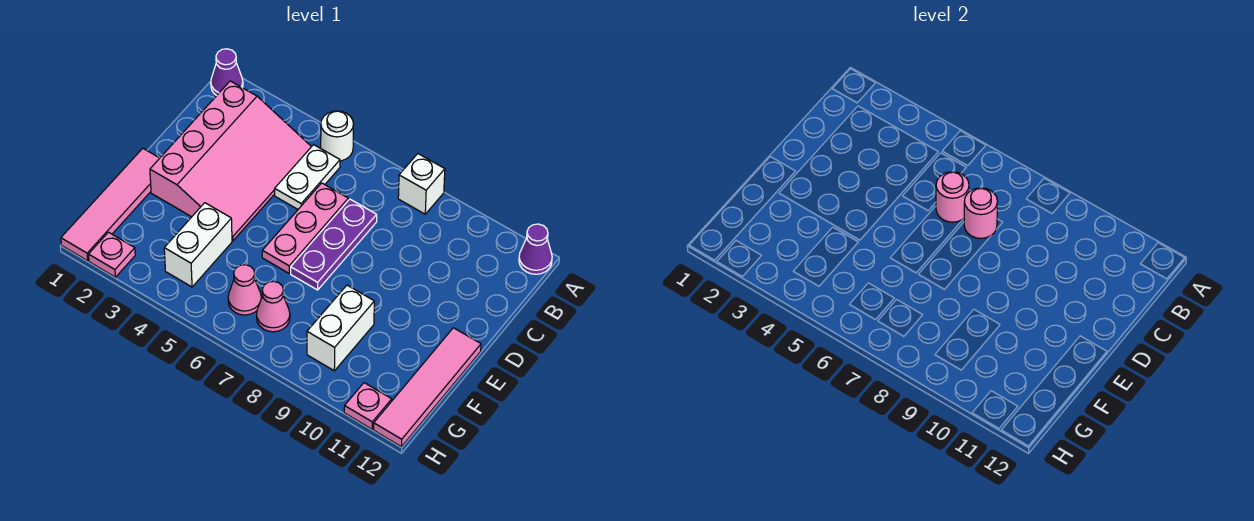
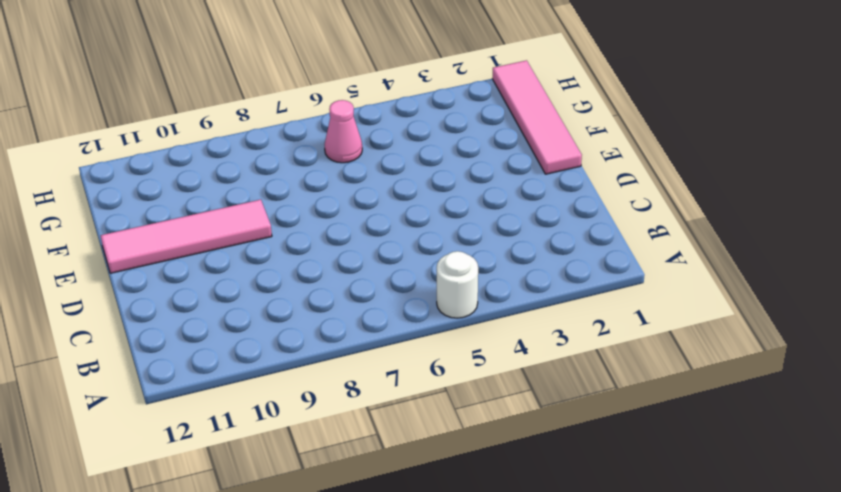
pink tile E9:E12 level 1 -> pink tile E12:H12 level 1
none -> purple cone A1 level 1
none -> white brick A8 level 1
none -> purple cone A12 level 1

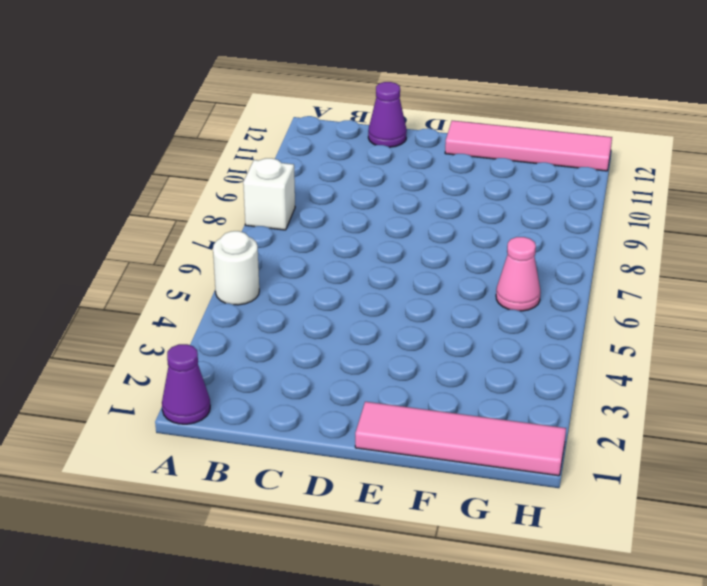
purple cone C12 level 1 -> purple cone A12 level 1
none -> pink slope B2:E4 level 1 top 2
none -> white plate B5:C5 level 1
none -> pink plate C6:E6 level 1

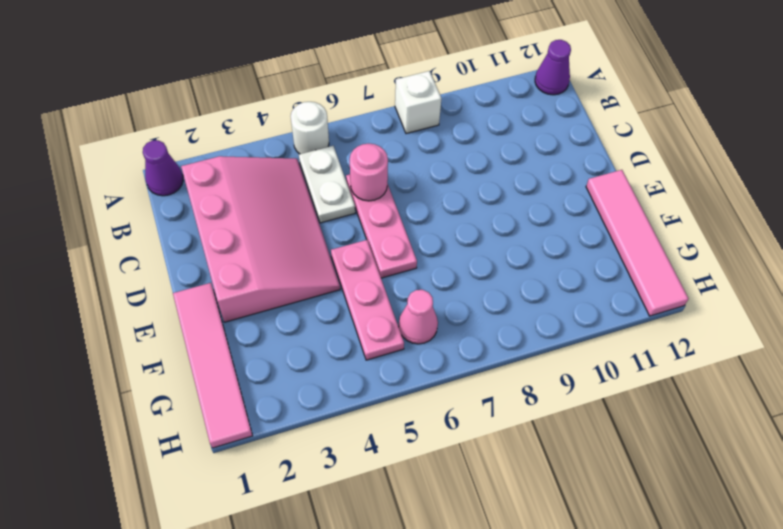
pink plate E5:G5 level 1 -> none
none -> purple plate C7:E7 level 1
none -> white brick F4:G4 level 1
none -> white brick F9:G9 level 1

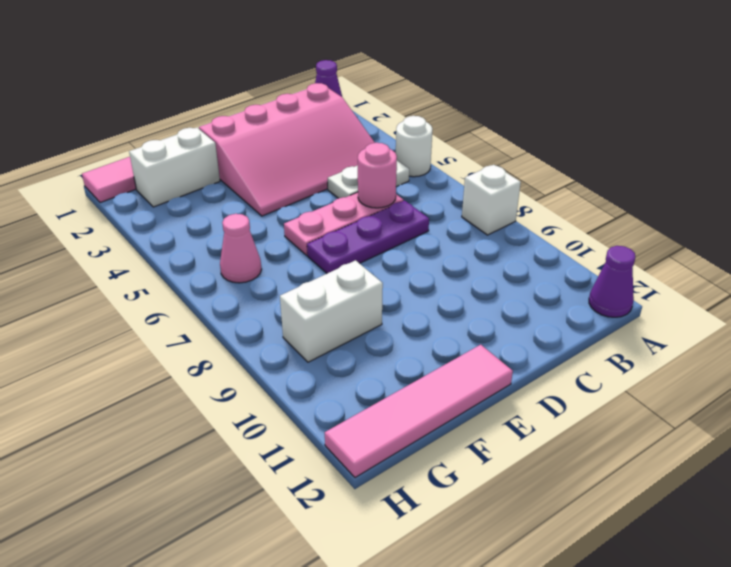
white brick F2:G2 level 1 -> white brick F4:G4 level 1
none -> pink cone G7 level 1
none -> pink plate H2 level 1
none -> pink plate H11 level 1

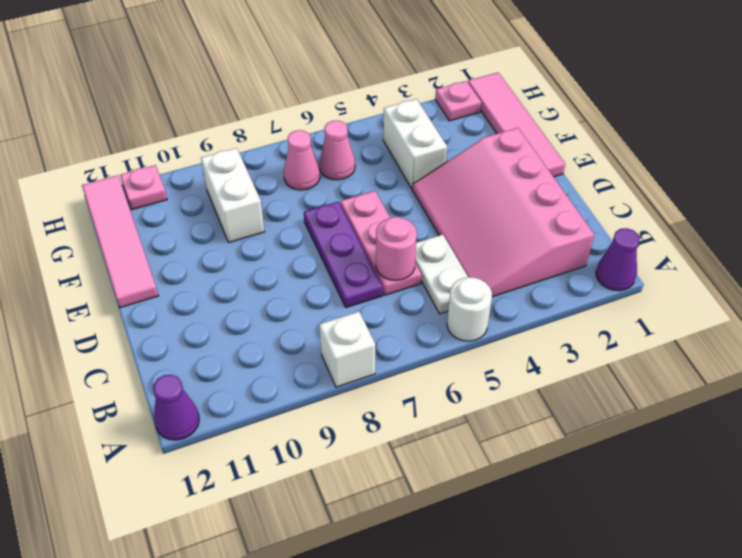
none -> pink round brick C7 level 2

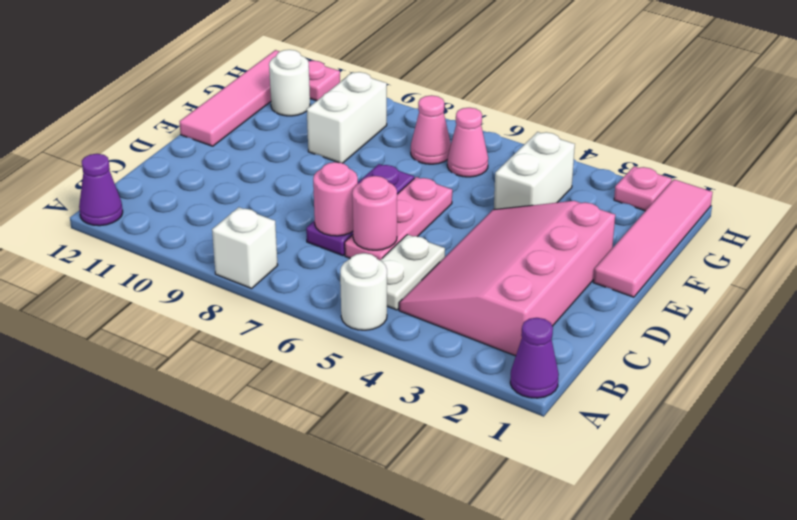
white round brick G11 level 1 -> none

